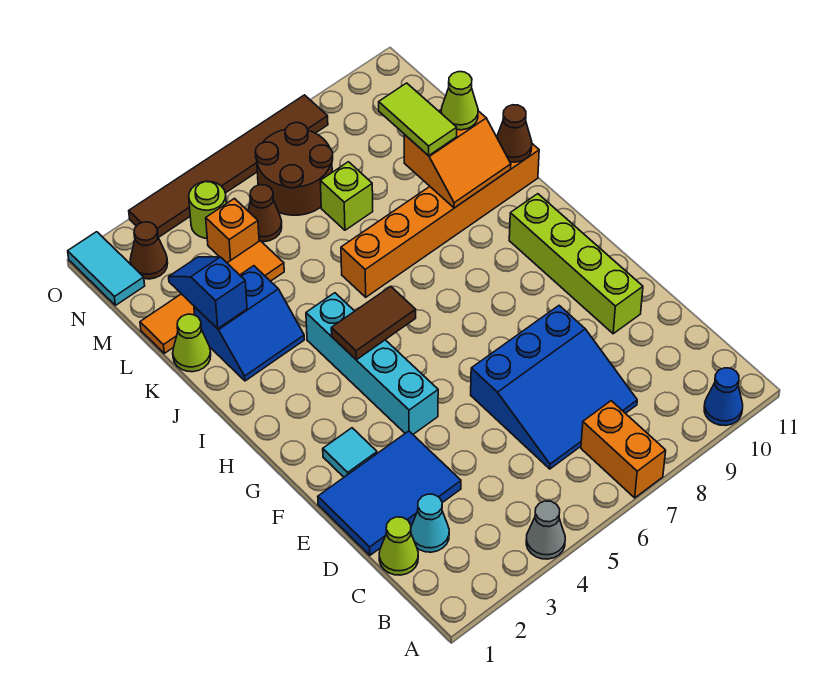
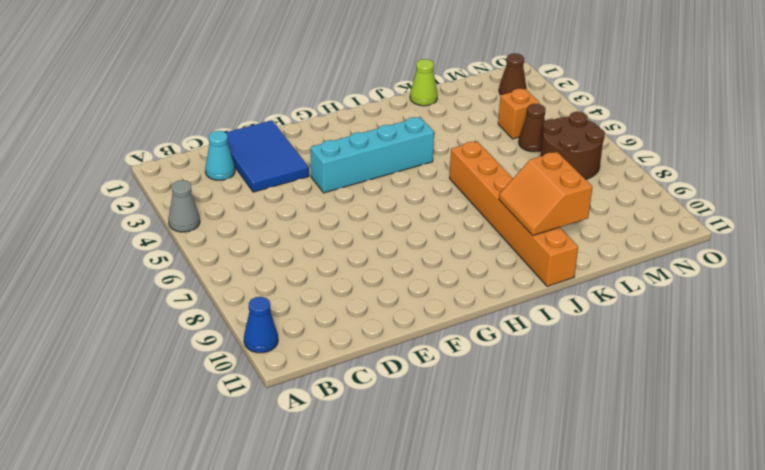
none -> orange brick A7:B7 level 1
none -> lime cone C1 level 1
none -> blue slope C6:E8 level 1 top E

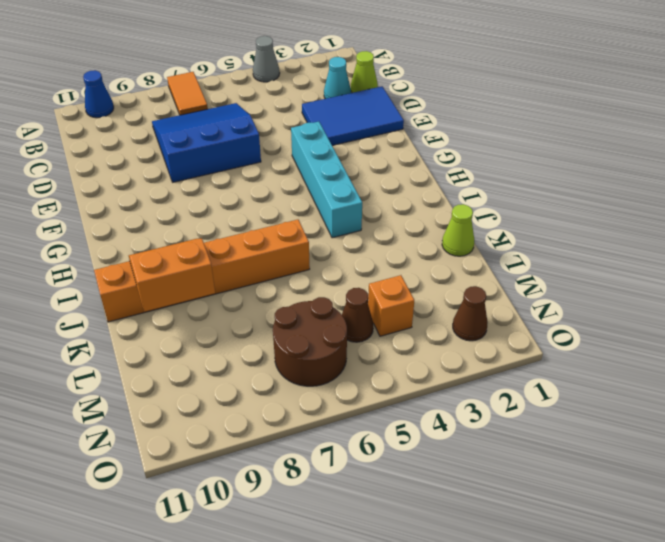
orange tile A7:B7 level 1 -> orange brick A7:B7 level 1
none -> lime brick E10:H10 level 1
none -> cyan tile F2 level 1
none -> blue slope J2:K3 level 1 top K

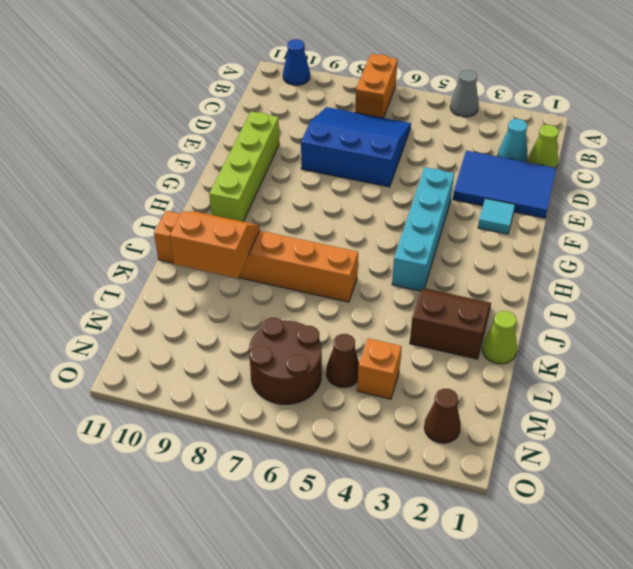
brown slope J2:K3 level 1 top K -> blue slope J2:K3 level 1 top K
none -> orange tile L1:L4 level 1
none -> lime brick L7 level 1
none -> cyan tile N1:O1 level 1

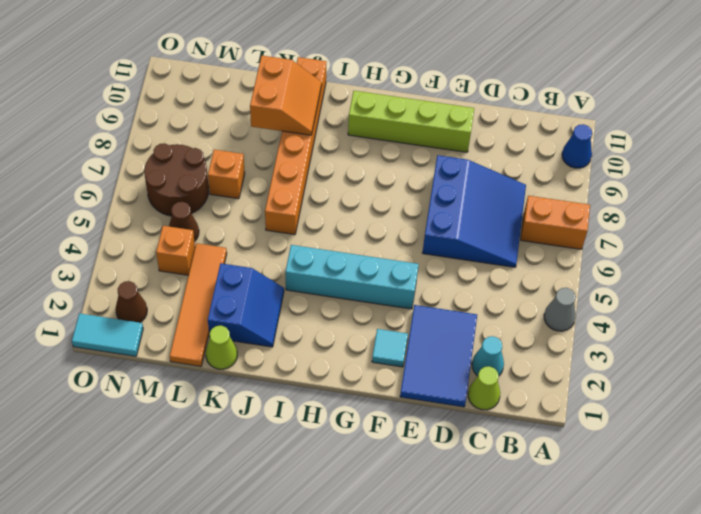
orange brick L7 level 1 -> lime brick L7 level 1
none -> lime round brick N4 level 1
none -> brown tile O3:O8 level 1
none -> brown tile H4:H5 level 2

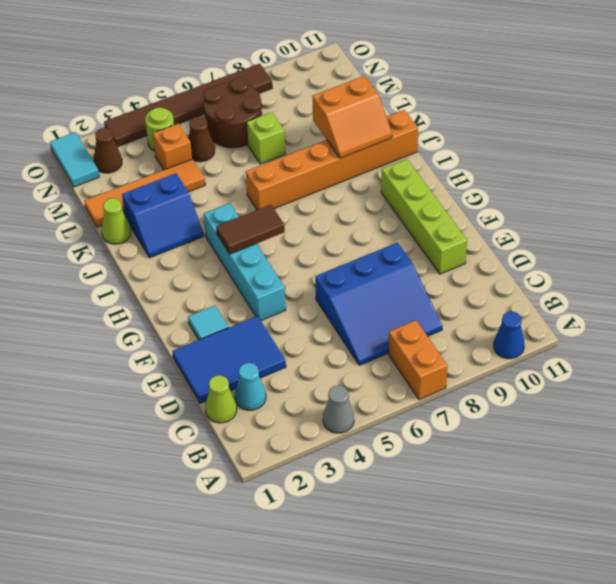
none -> brown cone J11 level 2
none -> blue slope K2:L2 level 2 top K
none -> lime tile K9:L9 level 3

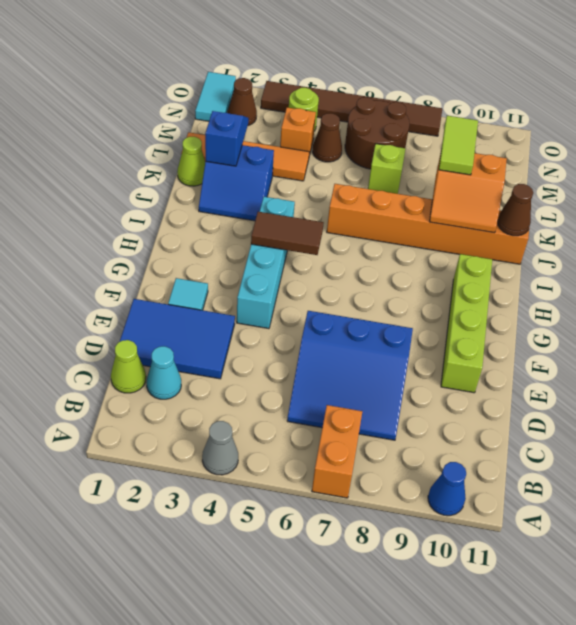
none -> lime cone K10 level 3

